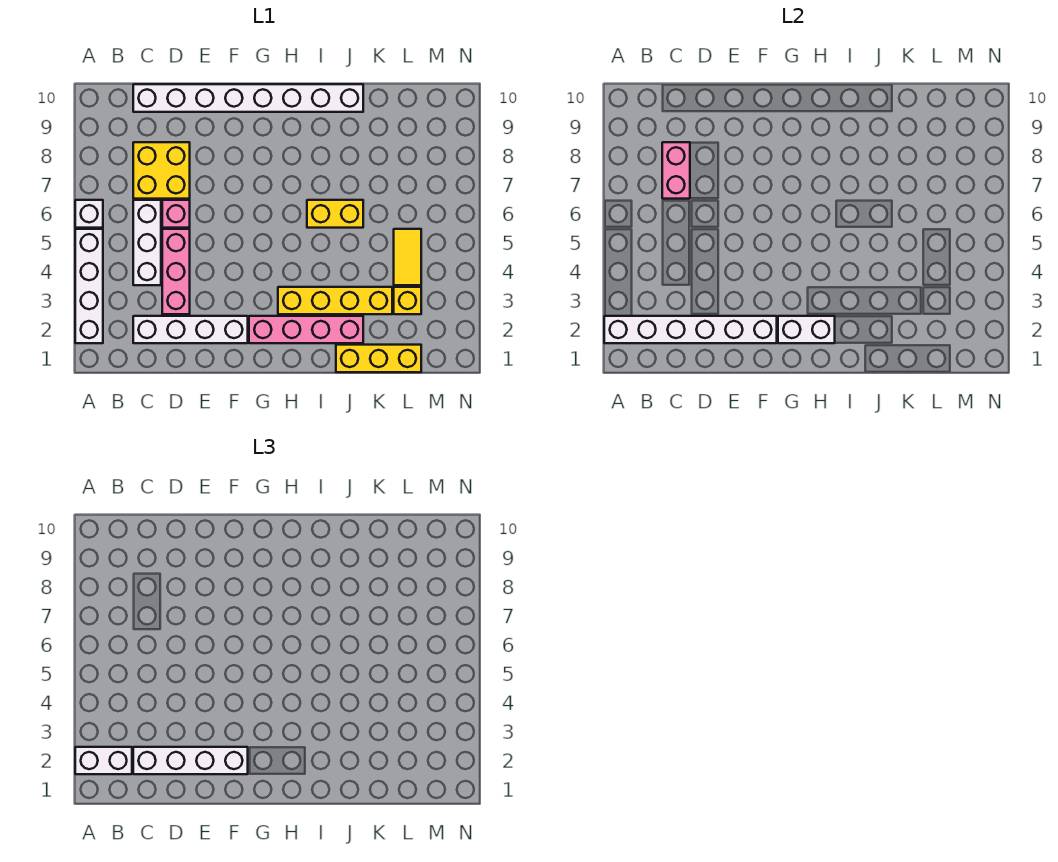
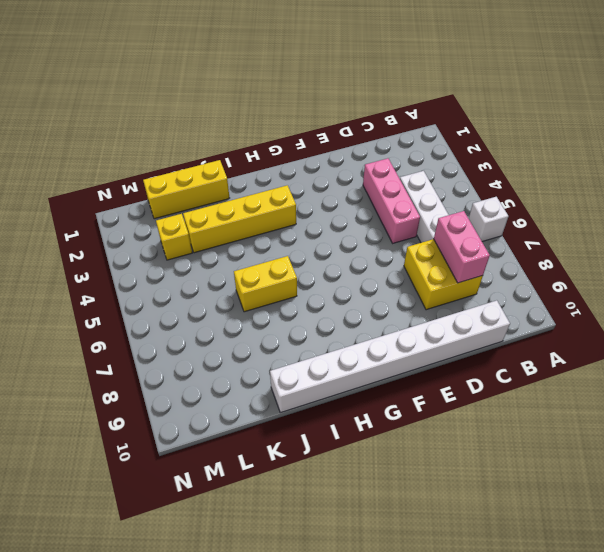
none -> white brick A2:A5 level 1
none -> white brick C2:F2 level 1
none -> pink brick D6 level 1

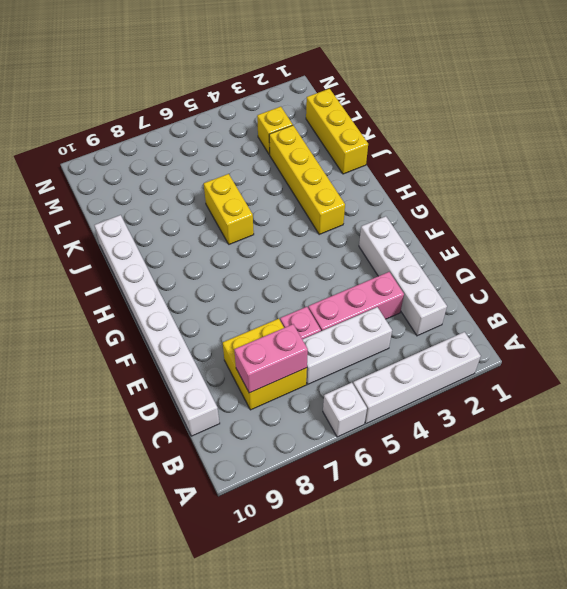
none -> pink brick G2:J2 level 1
none -> yellow tile L4:L5 level 1
none -> white brick A2:F2 level 2

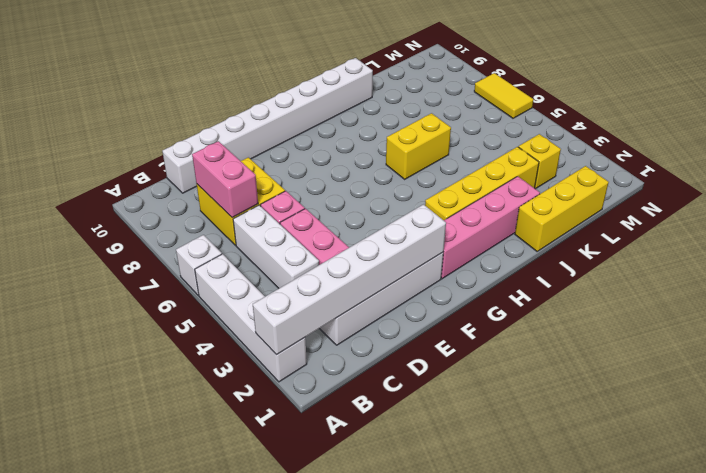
yellow tile N6:N7 level 1 -> yellow tile L4:L5 level 1
none -> white brick G2:H2 level 2
none -> white brick A2:B2 level 3
none -> white brick C2:F2 level 3

